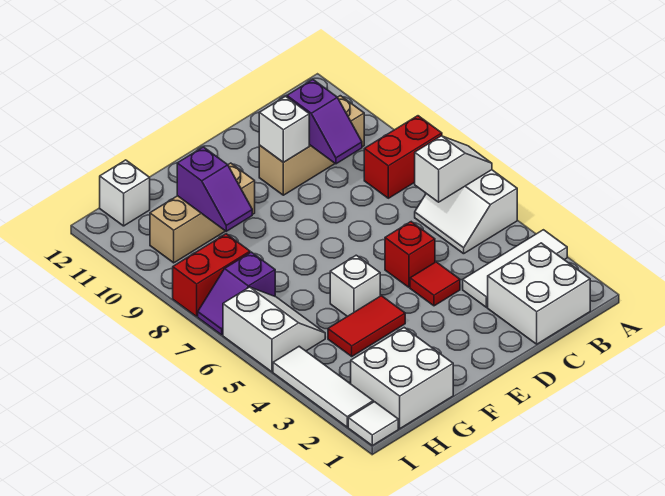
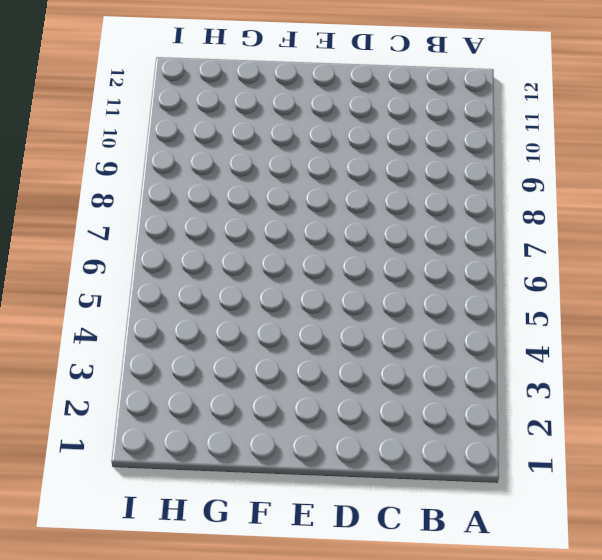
none -> white tile A3:C3 level 1
none -> white slope A5:B6 level 1 top A
none -> red brick A8:B8 level 1

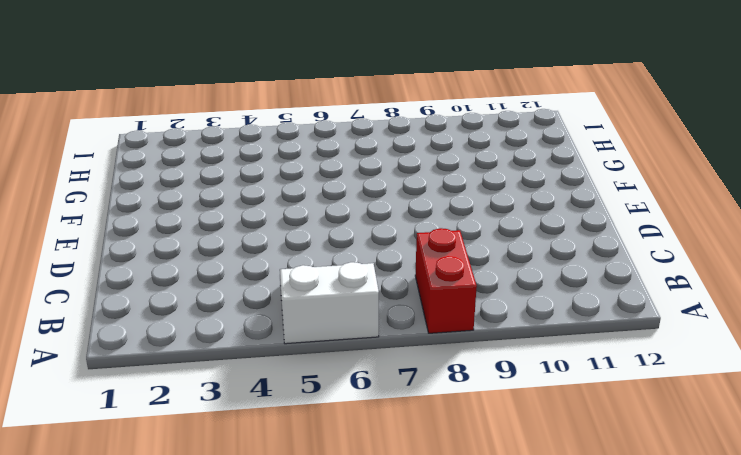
none -> white tile A3:C3 level 1
none -> white brick B1:C2 level 1
none -> tan brick B10:D10 level 1

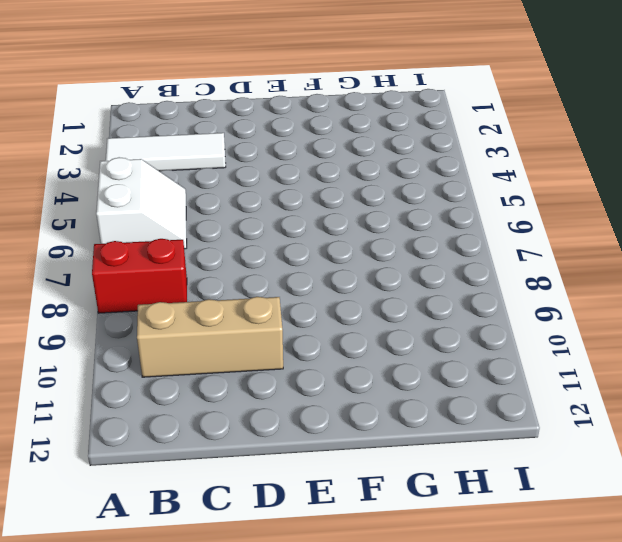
none -> white brick B1:C2 level 1
none -> red tile D4 level 1
none -> red brick D5 level 1

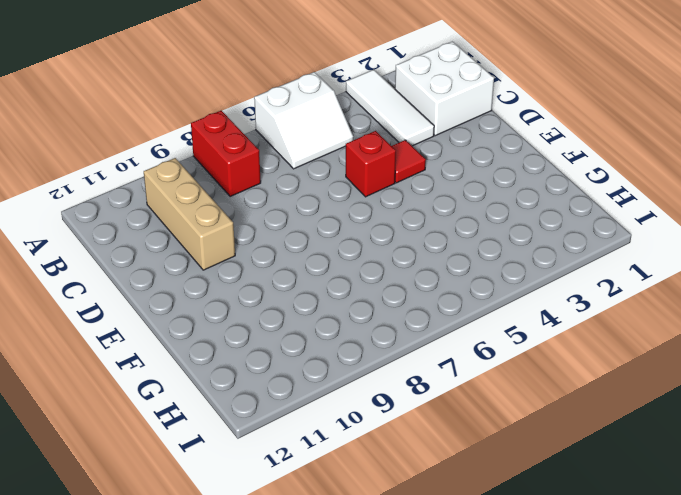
none -> red tile F4:G4 level 1
none -> white brick F5 level 1
none -> tan brick F10:H10 level 1

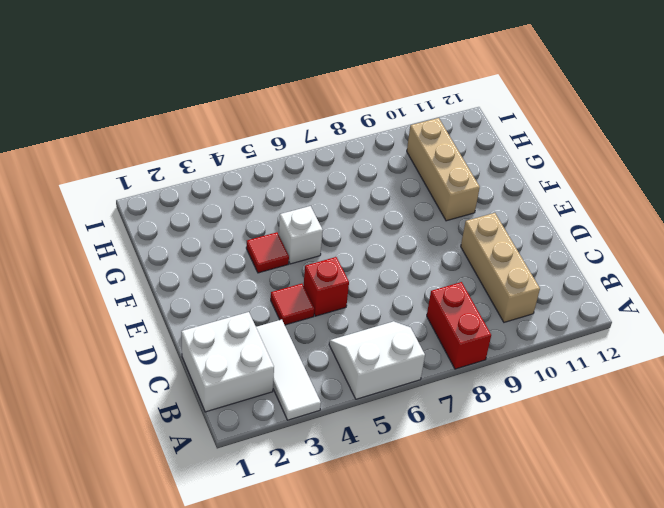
red tile F4 level 1 -> red tile F4:G4 level 1
none -> white brick G1:H2 level 1
none -> white slope H5:I6 level 1 top I
none -> purple slope H7:I7 level 1 top H

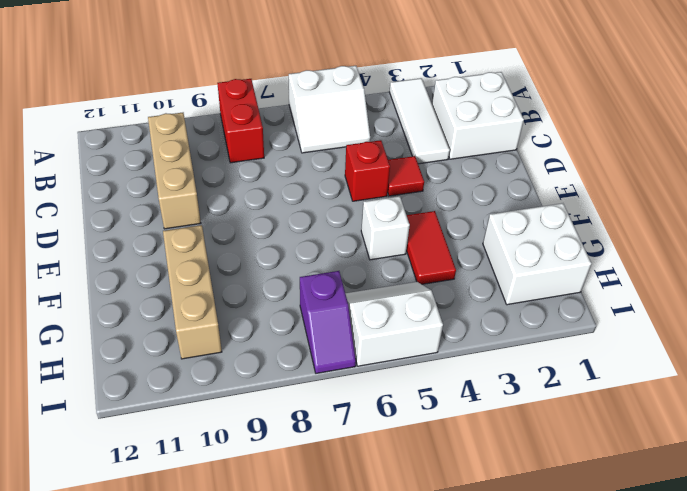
none -> red brick H8:I8 level 1
none -> white brick H12 level 1
none -> white tile I1 level 1

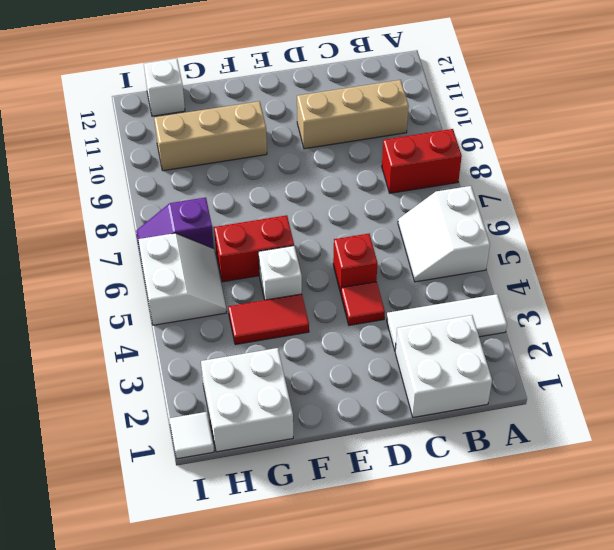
red brick F6:G6 level 1 -> red brick H8:I8 level 1
none -> white tile I2:I4 level 1
none -> white slope A6:B6 level 2 top B
none -> purple slope C9:C10 level 2 top 10

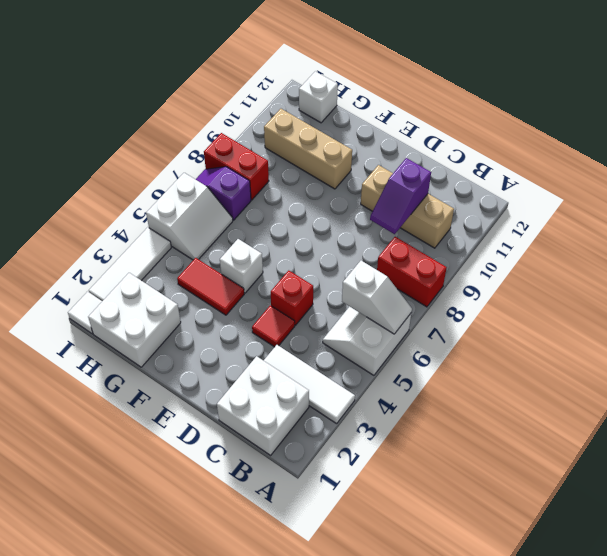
none -> white brick D10 level 2
none -> purple slope G9:G10 level 2 top 10

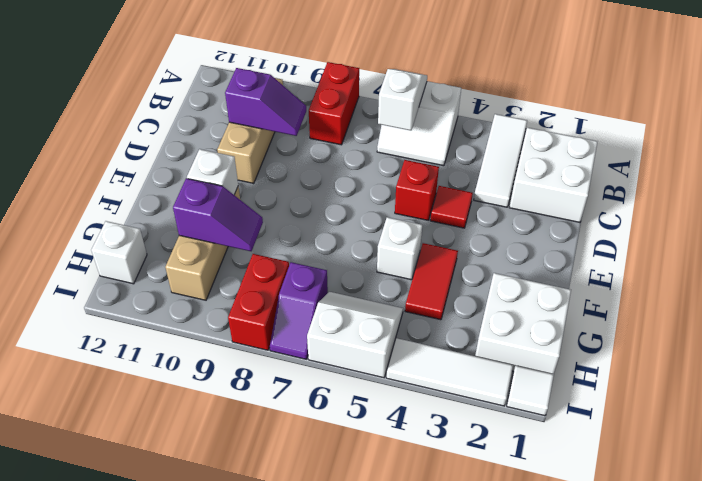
white brick F10 level 2 -> white brick D10 level 2

